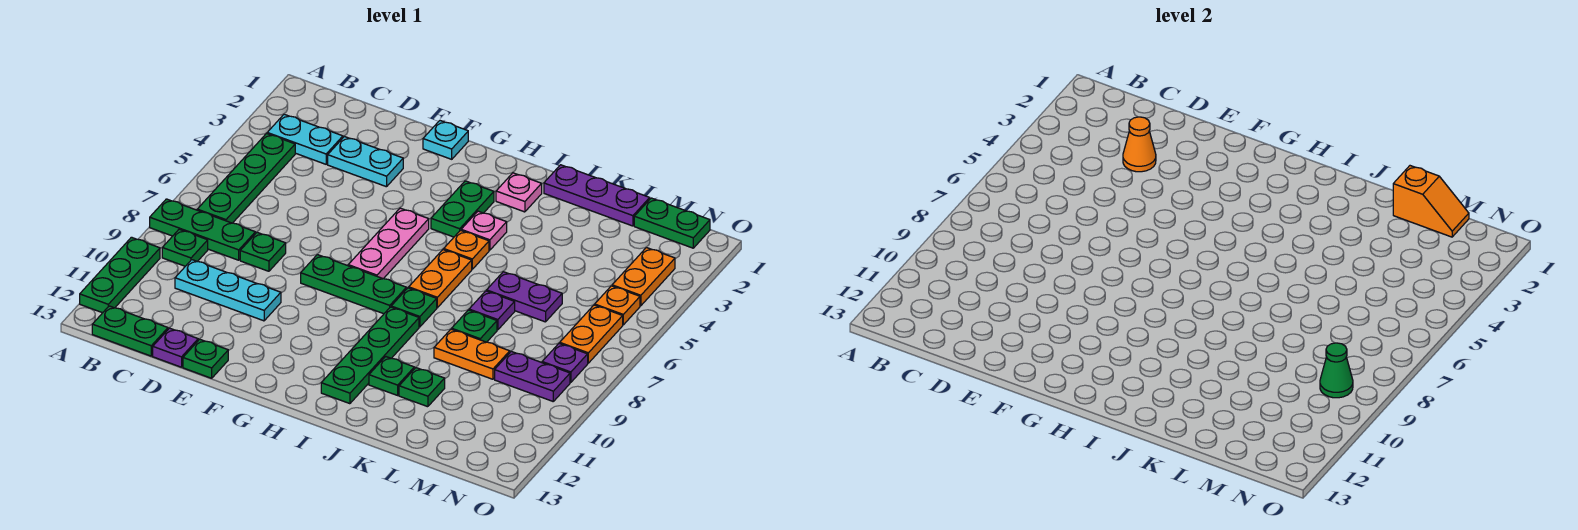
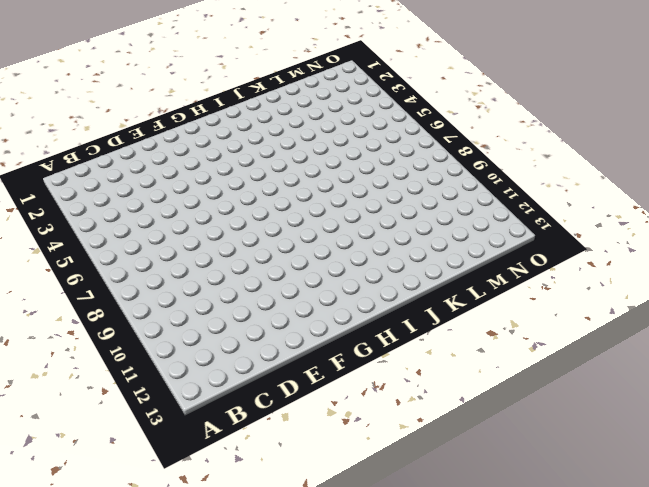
none -> green plate A8:C8 level 1
none -> green plate A10:A12 level 1
none -> cyan plate B3:C3 level 1
none -> green plate B4:B7 level 1

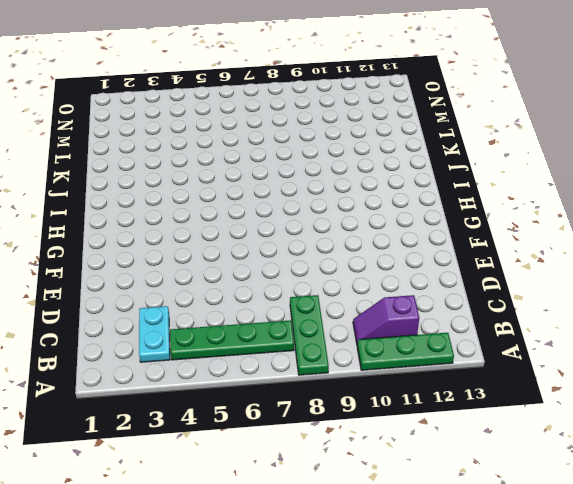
purple slope B10:B11 level 1 top 11 -> none
none -> green plate B9 level 1
none -> green plate B13:C13 level 1
none -> cyan plate C10:E10 level 1
none -> cyan plate D3:E3 level 1

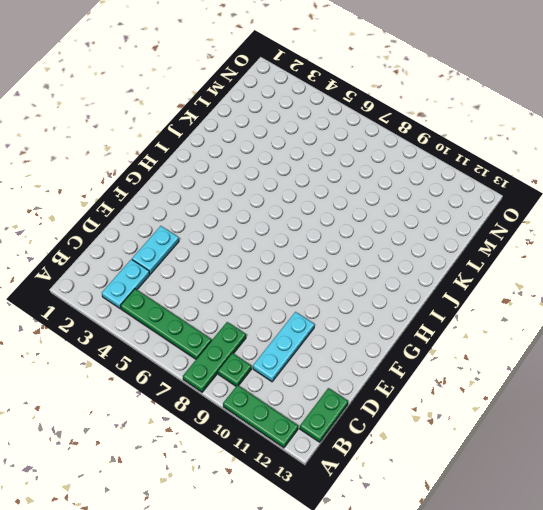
none -> green plate D8 level 1
none -> purple plate D13 level 1
none -> green plate E13 level 1
none -> cyan plate F1 level 1

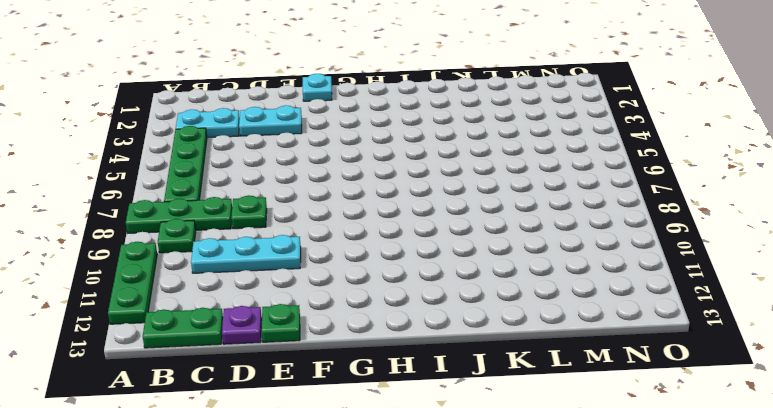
none -> green plate F8:H8 level 1
none -> pink plate G5:G7 level 1
none -> green plate H3:H4 level 1
none -> pink plate I2 level 1

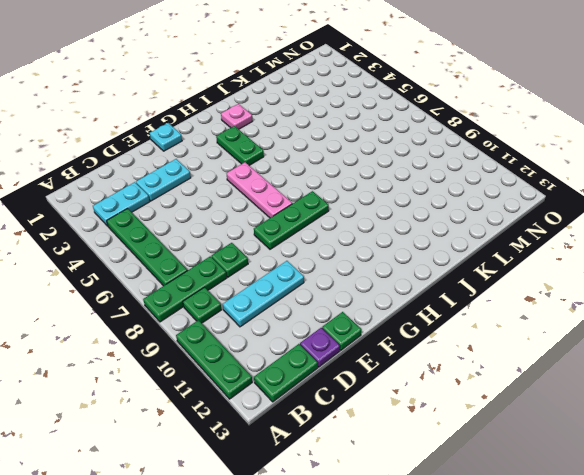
none -> pink plate I4 level 1
none -> orange plate I5 level 1
none -> orange plate I6:I7 level 1
none -> green plate I8 level 1

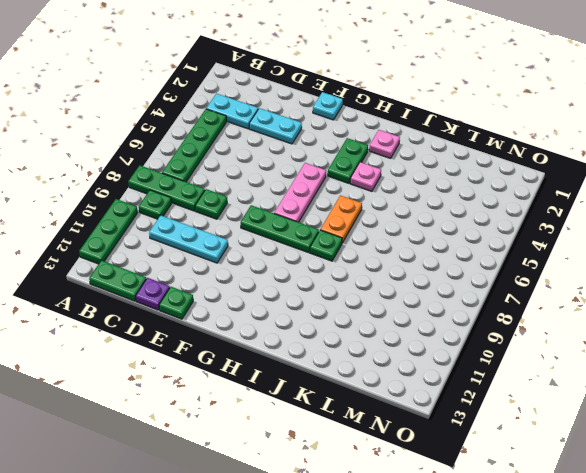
none -> orange plate I5 level 1
none -> green plate I9:I12 level 1
none -> purple plate J1:L1 level 1
none -> green plate J11 level 1

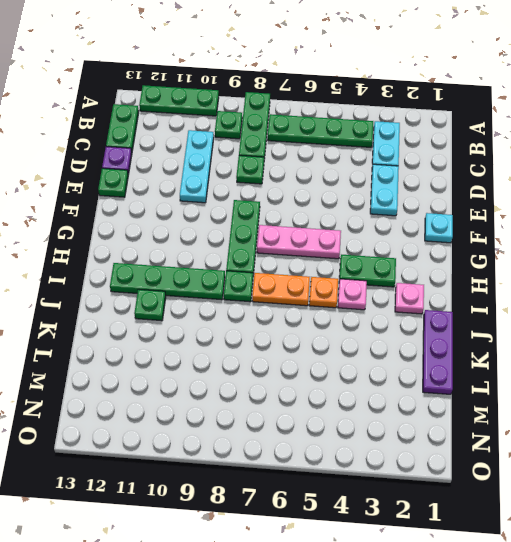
none -> purple plate K6:L6 level 1
none -> purple plate K7 level 1
none -> green plate K8 level 1
none -> orange plate K9:L9 level 1

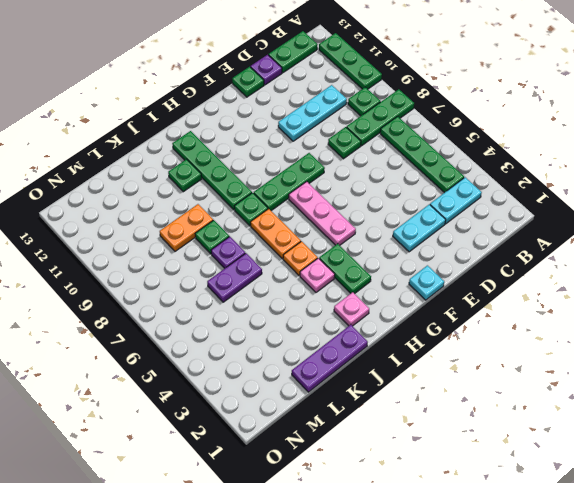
none -> green plate K11 level 1
none -> green plate M1:N1 level 1
none -> purple plate M9:N9 level 1
none -> orange plate N3:N4 level 1

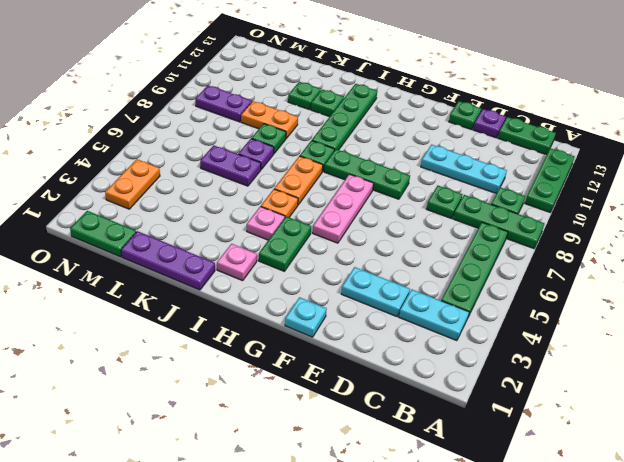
none -> orange plate N5 level 1
none -> orange plate N6:N7 level 1
none -> purple plate N8 level 1
none -> orange cone D3 level 2

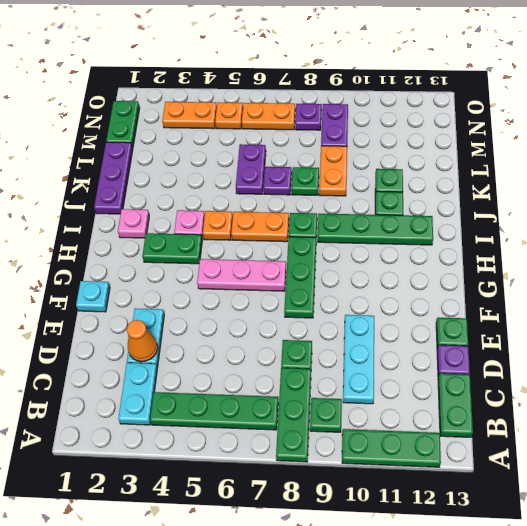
none -> orange slope L1:M1 level 2 top L
none -> green cone N9 level 2

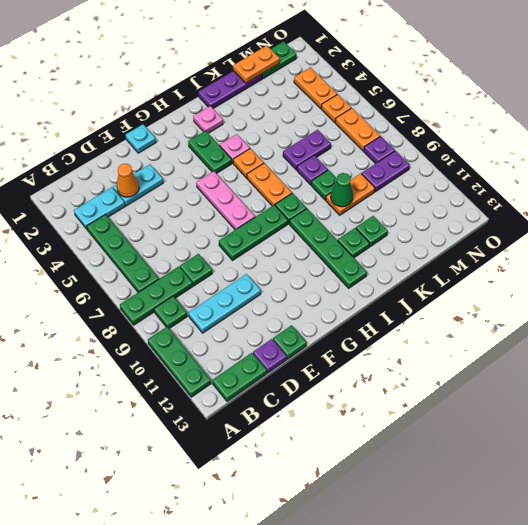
green cone K9 level 2 -> green cone N9 level 2
orange plate L1:M1 level 2 -> orange slope L1:M1 level 2 top L

